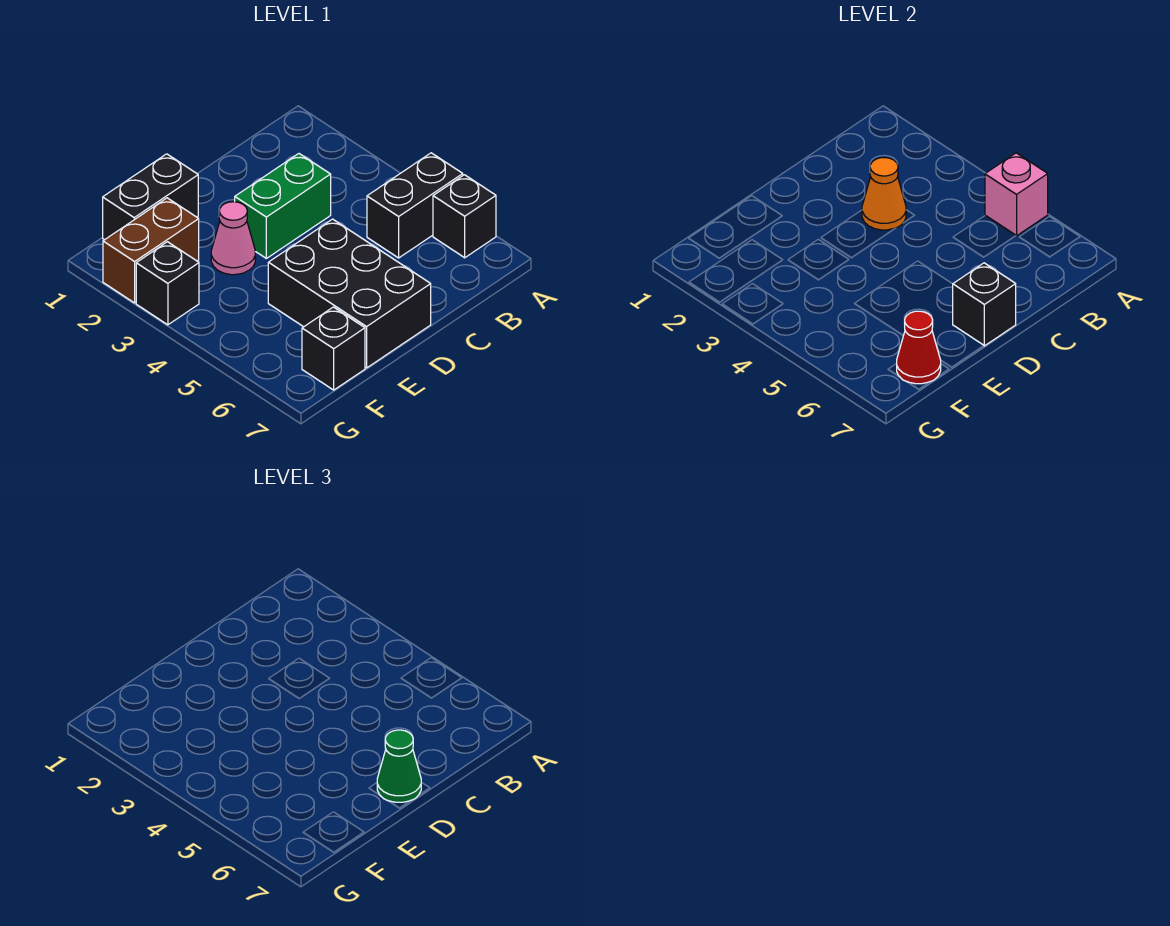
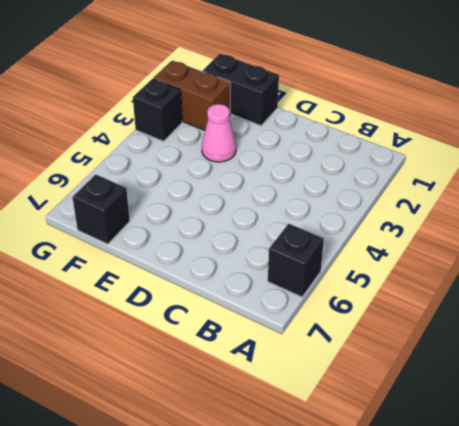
none -> black brick A5:B5 level 1
none -> green brick C3:D3 level 1
none -> black brick D5:E7 level 1

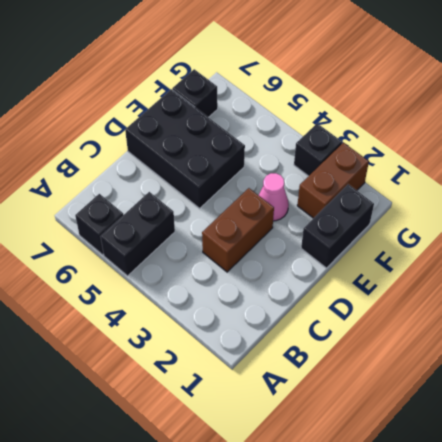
brown brick C3:D3 level 1 -> green brick C3:D3 level 1
none -> pink brick A5 level 2
none -> orange cone C3 level 2
none -> black brick D7 level 2

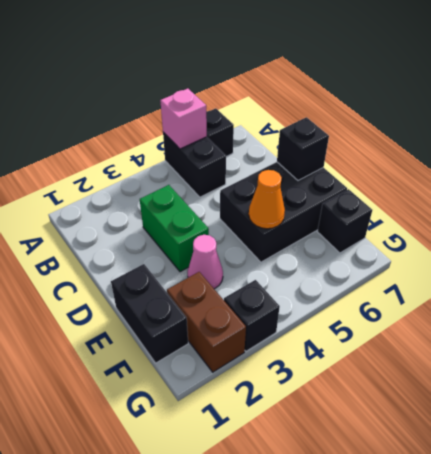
orange cone E5 level 2 -> orange cone C3 level 2
none -> red cone F7 level 2
none -> green cone D7 level 3

